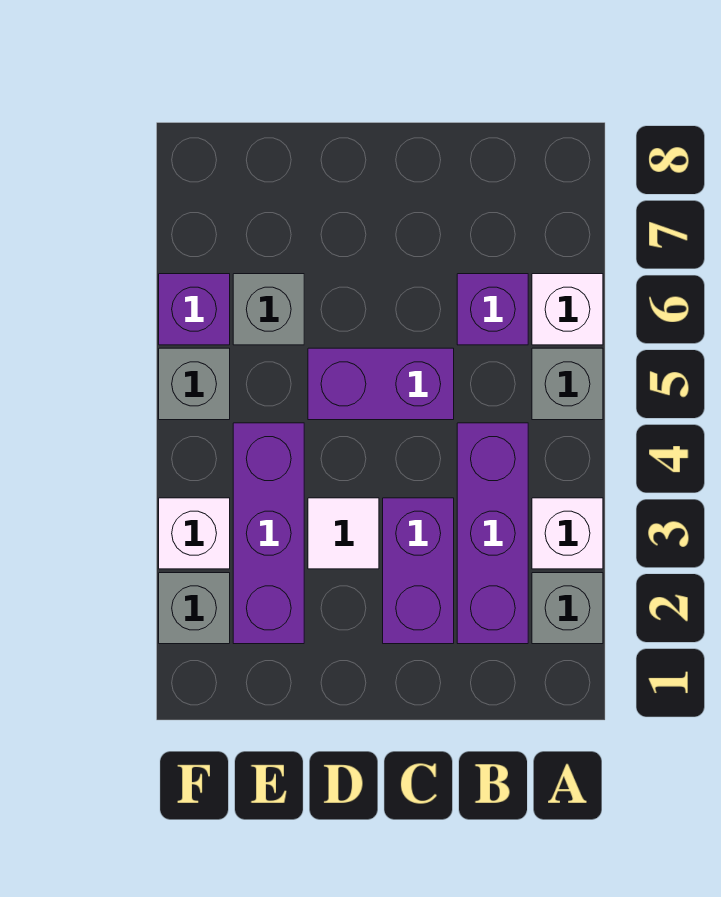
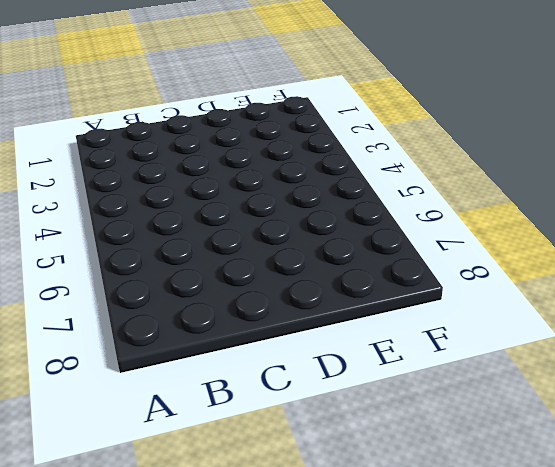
none -> grey brick A2 level 1
none -> white brick A3 level 1
none -> grey brick A5 level 1

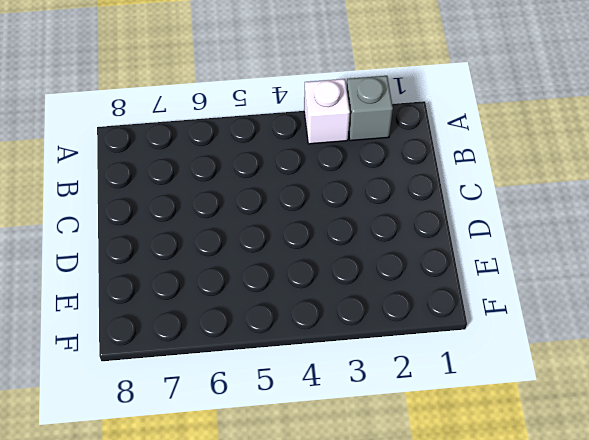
none -> grey brick A5 level 1
none -> white brick A6 level 1
none -> purple brick B2:B4 level 1

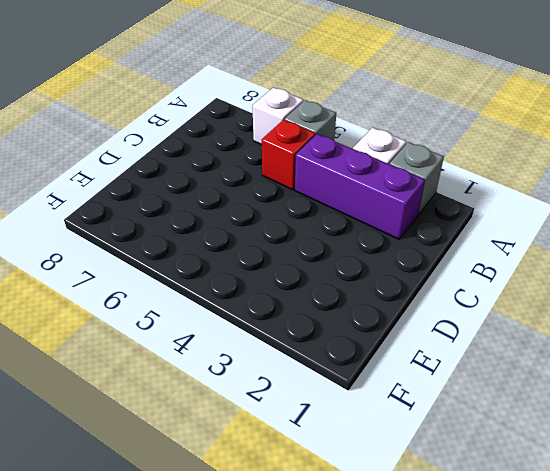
red brick B5 level 1 -> none
none -> purple brick B6 level 1
none -> purple brick C2:C3 level 1
none -> purple brick C5:D5 level 1

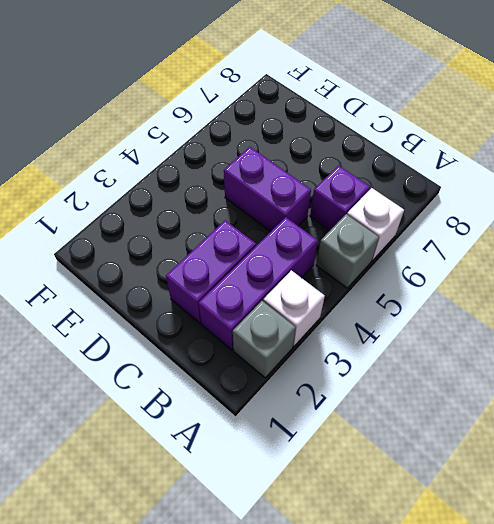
none -> white tile D3 level 1
none -> purple brick E2:E4 level 1
none -> grey brick E6 level 1

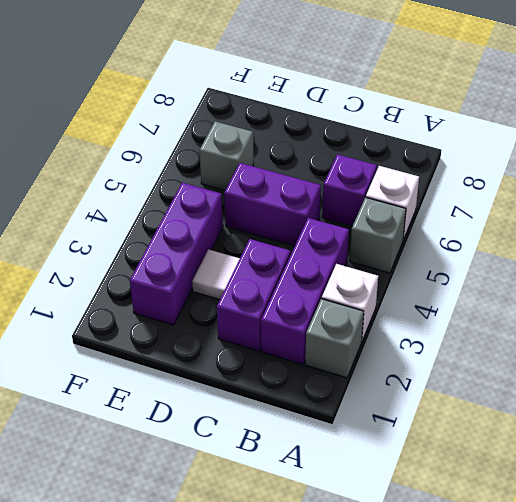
none -> grey brick F2 level 1
none -> white brick F3 level 1
none -> grey brick F5 level 1

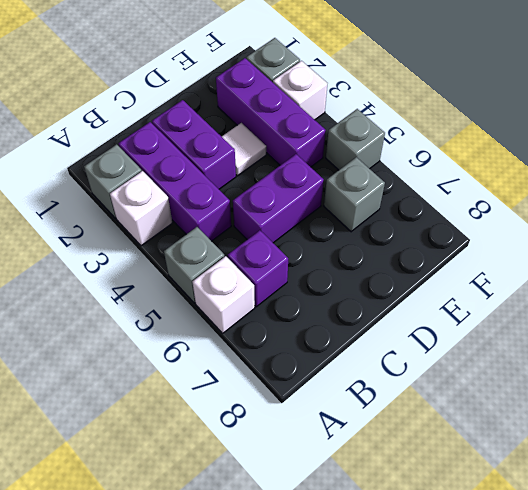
none -> purple brick F6 level 1

